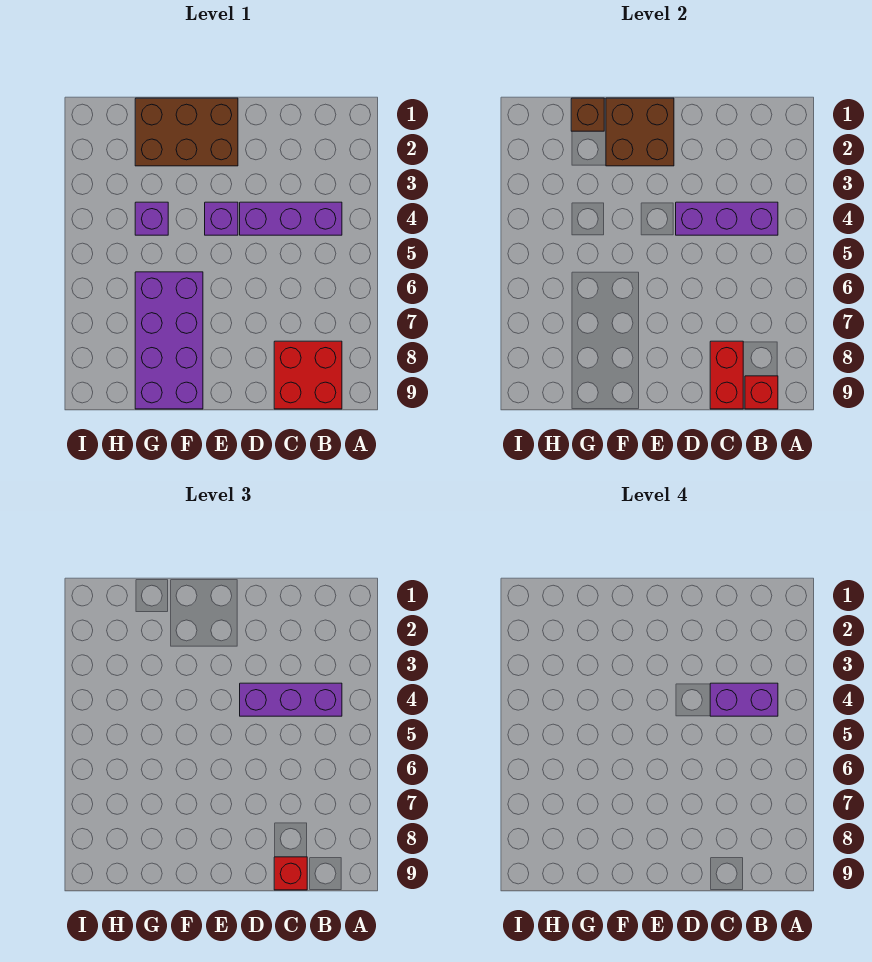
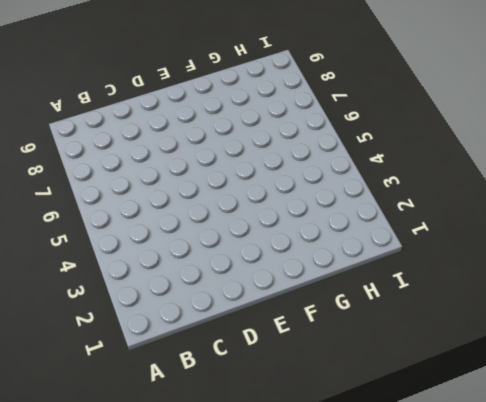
none -> purple brick B4:D4 level 1
none -> red brick B8:C9 level 1
none -> brown brick E1:G2 level 1

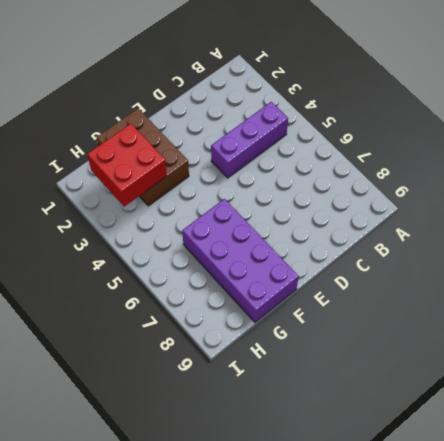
brown brick F1:G3 level 1 -> brown brick E1:G2 level 1
red brick G2:H3 level 2 -> red brick B8:C9 level 1
none -> purple brick E4 level 1
none -> purple brick G4 level 1
none -> purple brick B4:D4 level 2

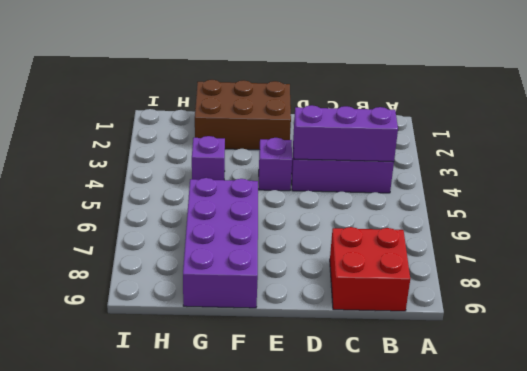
none -> red brick B9 level 2
none -> red brick C8:C9 level 2
none -> brown brick E1:F2 level 2

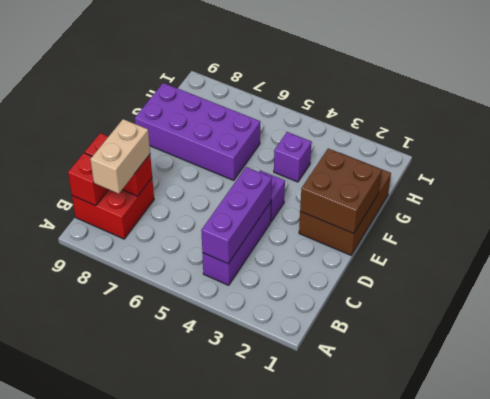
tan brick B8:C8 level 3 -> none
none -> brown brick G1 level 2
none -> purple brick B4:D4 level 3
none -> red brick C9 level 3

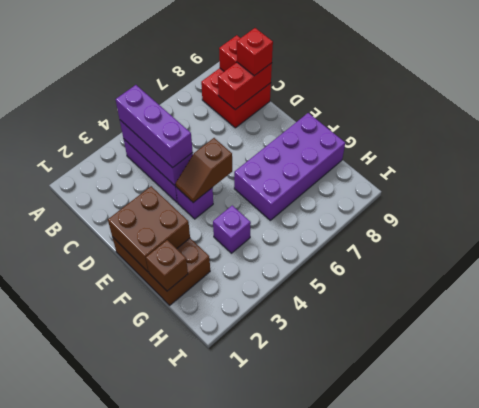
brown slope E4:E5 level 2 top 5 -> none
none -> purple brick B4:C4 level 4

